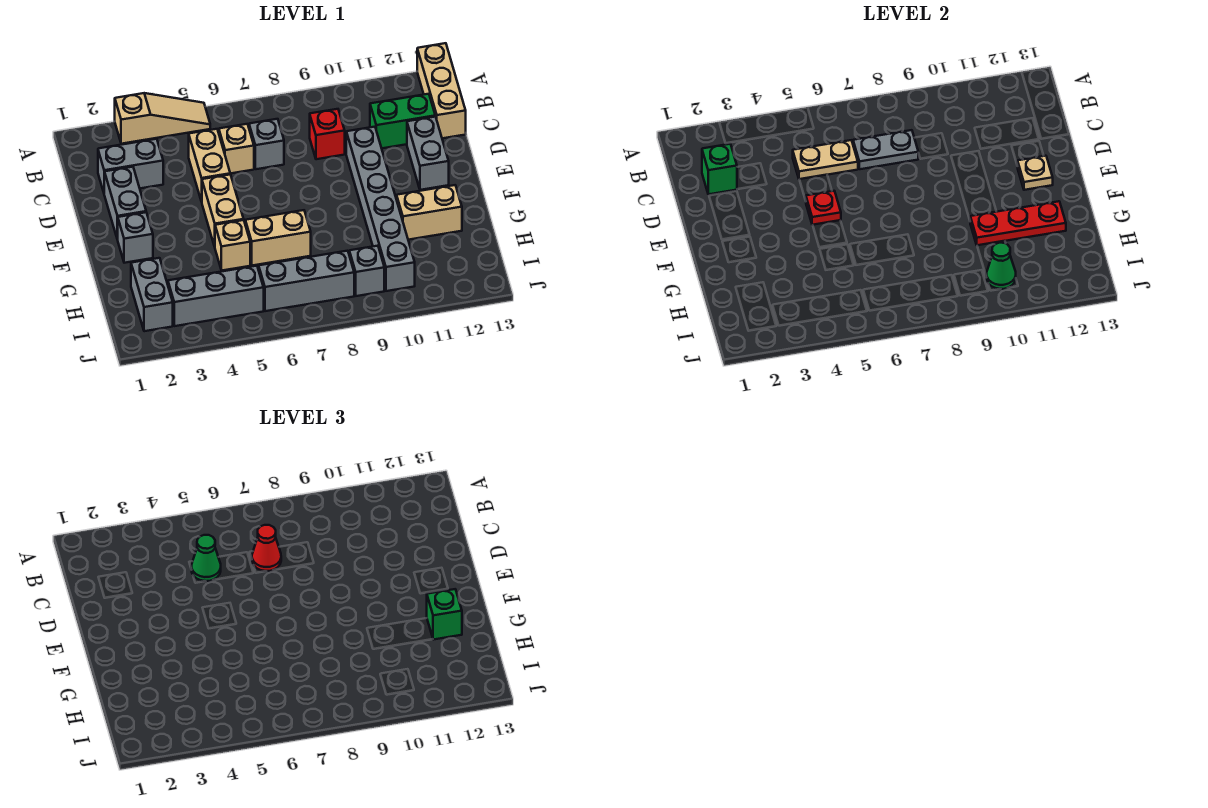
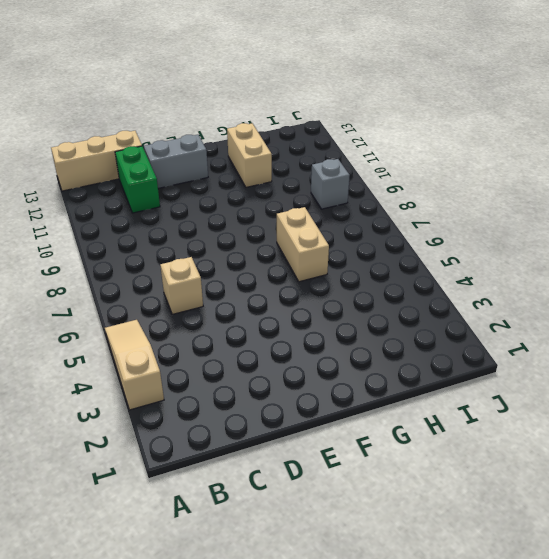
none -> grey brick C2:C3 level 1
none -> tan brick C5:D5 level 1
none -> grey brick C7 level 1
none -> red brick C9 level 1

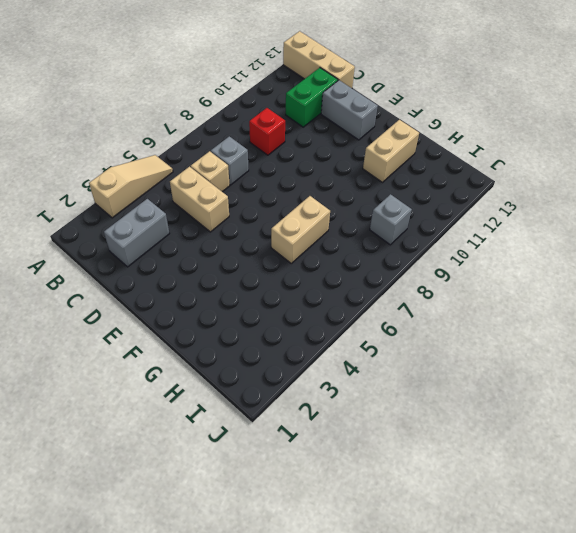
none -> grey brick D2:E2 level 1
none -> grey brick D10:I10 level 1
none -> tan brick E5:F5 level 1
none -> grey brick F2 level 1

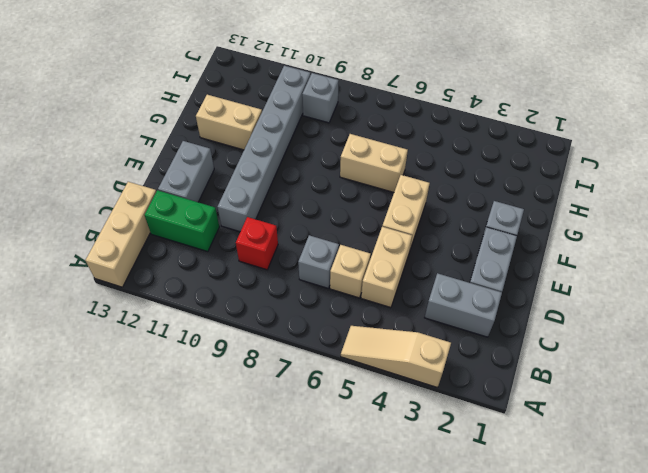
none -> tan brick G5 level 1
none -> grey brick H2:I2 level 1
none -> grey brick I3:I5 level 1
none -> grey brick I6:I8 level 1

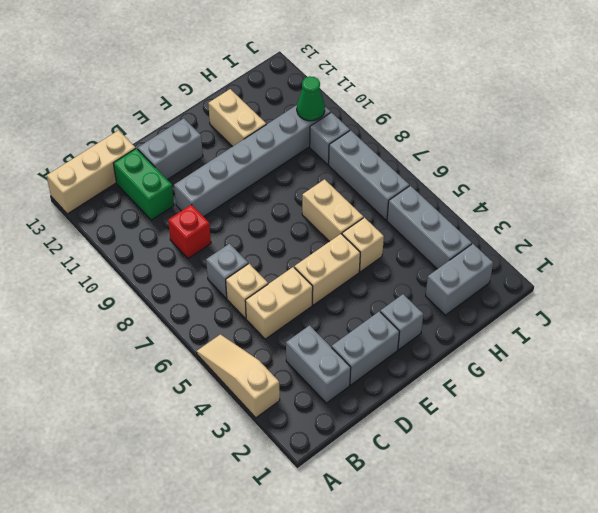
none -> green brick C2 level 2
none -> tan plate C5:C6 level 2
none -> grey plate C7:C8 level 2
none -> red plate E5 level 2

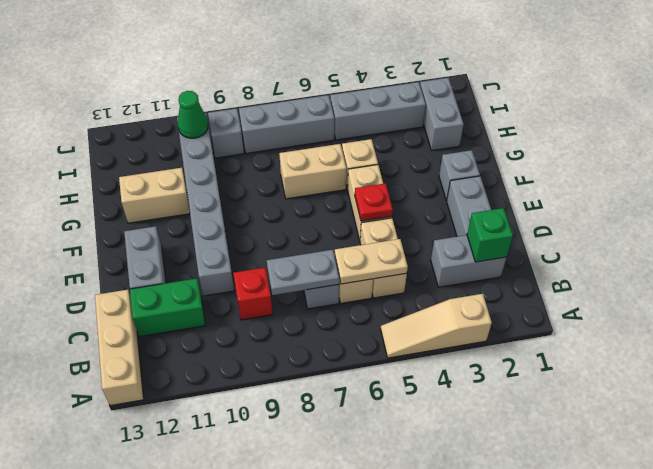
none -> tan plate E12 level 2
none -> red plate G10:G12 level 2
none -> green cone C5 level 3
none -> red cone C7 level 3

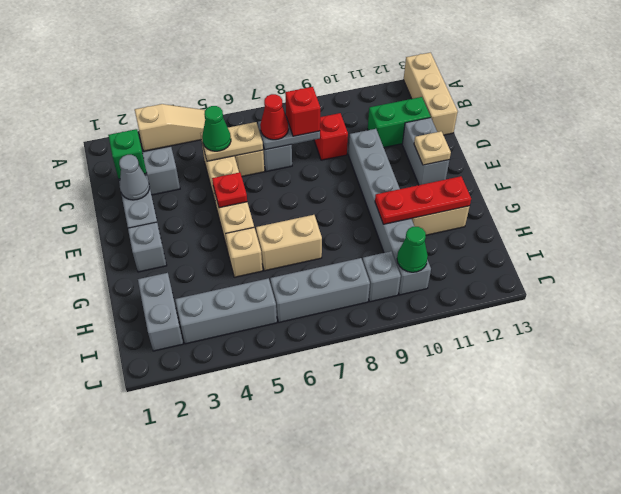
red brick C8 level 3 -> none
grey cone D2 level 2 -> none
none -> green brick G12 level 3

